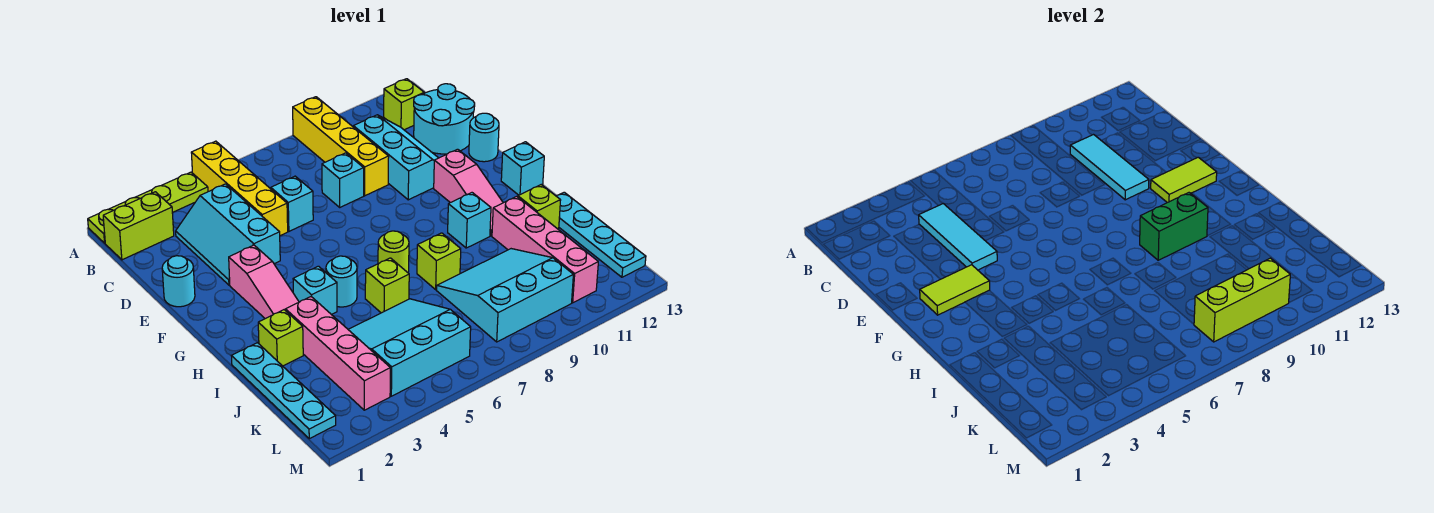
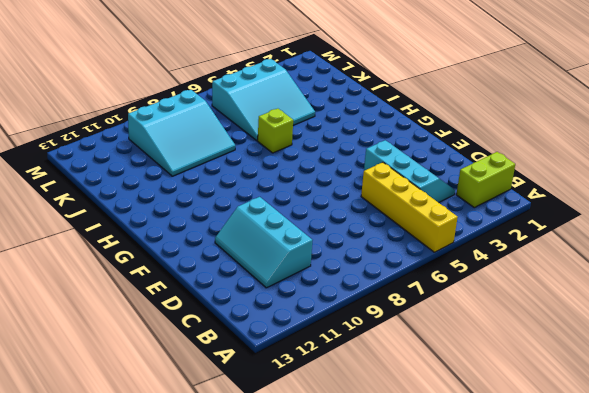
none -> lime plate A1:A4 level 1
none -> yellow brick A9:D9 level 1
none -> lime brick B12 level 1
none -> cyan round brick C12:D13 level 1

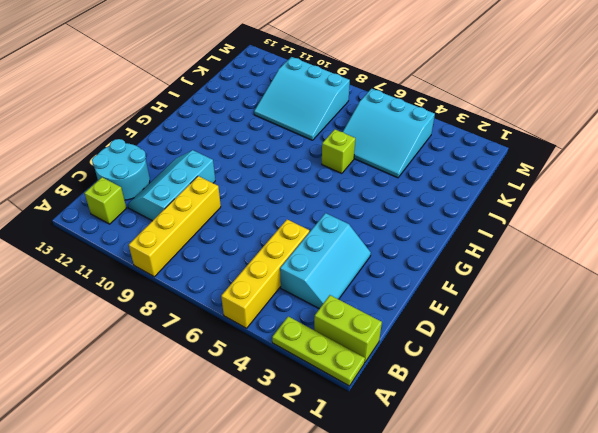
lime plate A1:A3 level 1 -> lime plate A1:A4 level 1
none -> cyan brick D6 level 1
none -> cyan brick D8 level 1
none -> cyan round brick E1 level 1
none -> cyan round brick E13 level 1

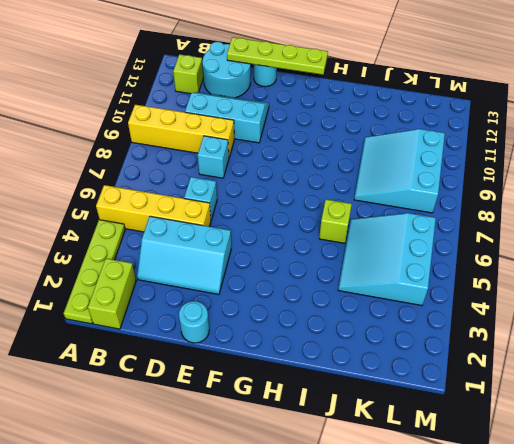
lime plate D13:G13 level 2 -> none
none -> pink slope F3:H3 level 1 top F
none -> pink slope F11:H11 level 1 top F
none -> cyan brick G13 level 1
none -> cyan brick H4 level 1

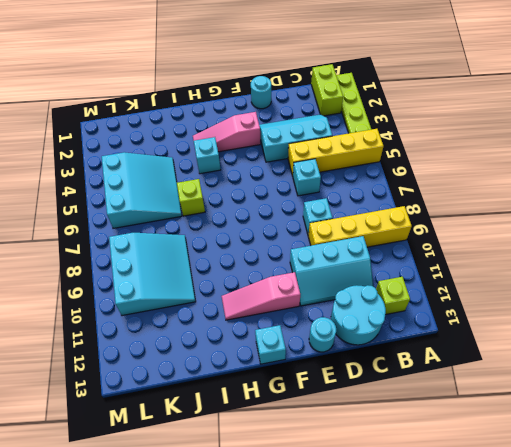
none -> cyan round brick H5 level 1
none -> lime round brick H7 level 1
none -> cyan brick H10 level 1
none -> cyan plate I1:L1 level 1

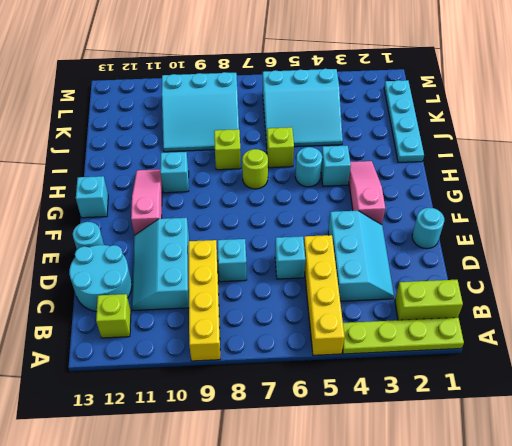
none -> lime brick I2 level 1
none -> pink brick I3:L3 level 1
none -> pink brick I11:L11 level 1
none -> lime brick I12 level 1

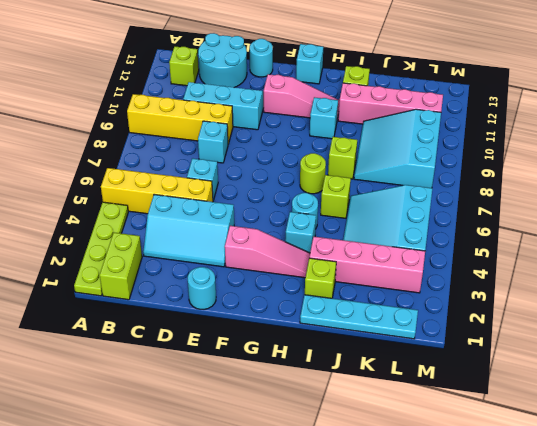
none -> cyan plate I13:L13 level 1
none -> cyan tile C4:E4 level 2
none -> cyan tile C10:E10 level 2
none -> lime tile F2:F3 level 2

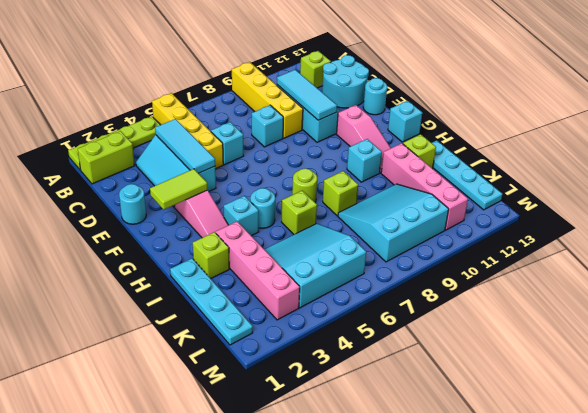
none -> lime tile F11:F12 level 2
none -> green brick H9:H10 level 2
none -> lime brick L8:L10 level 2

